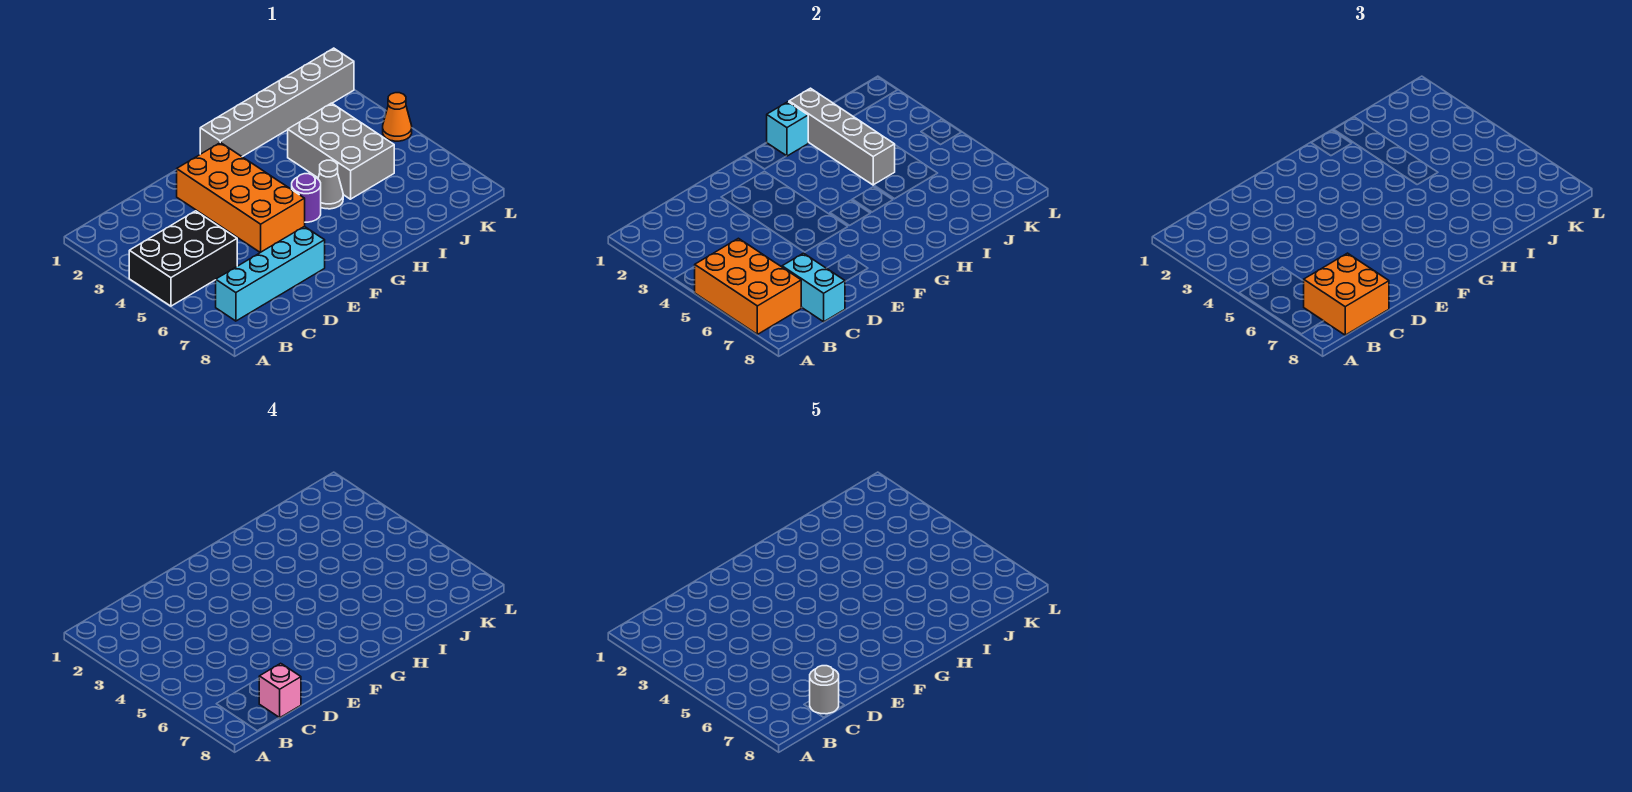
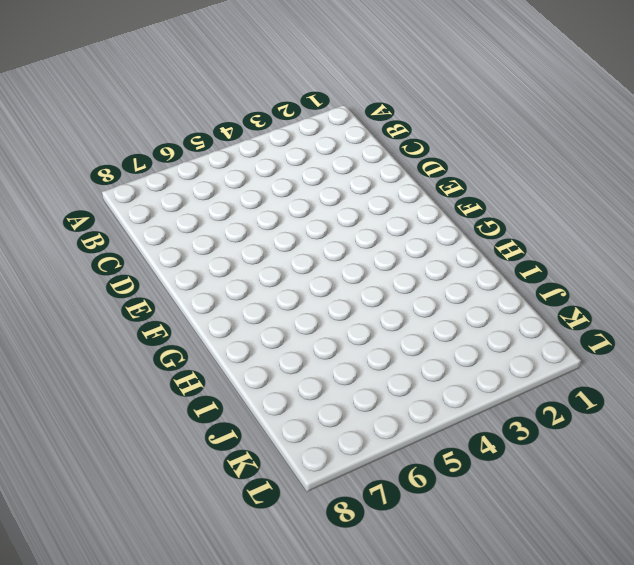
none -> black brick A4:C5 level 1
none -> cyan brick B7:E7 level 1
none -> orange brick E2:F5 level 1

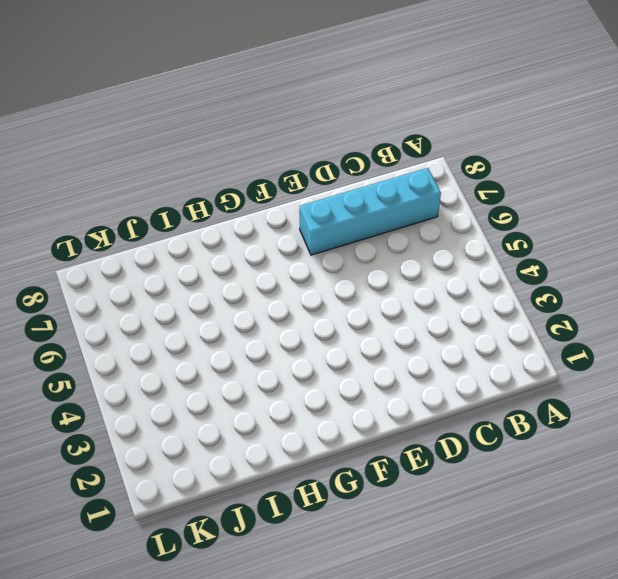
none -> black brick A4:C5 level 1
none -> orange brick E2:F5 level 1
none -> grey brick G1:L1 level 1

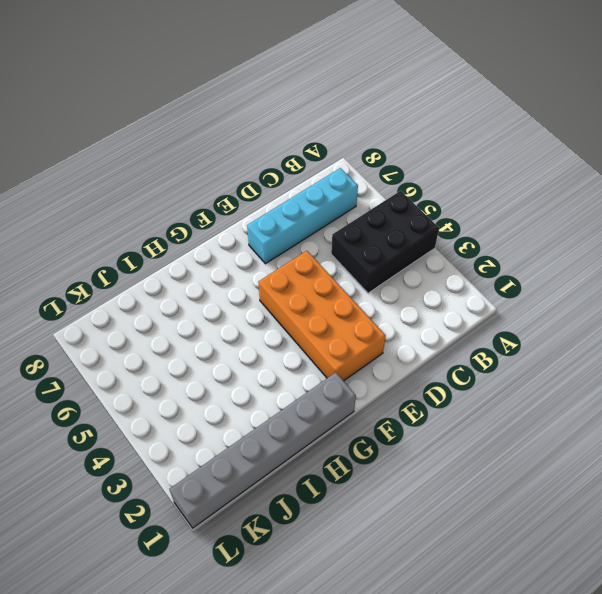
none -> purple round brick G5 level 1
none -> grey cone H5 level 1
none -> grey brick I3:J5 level 1

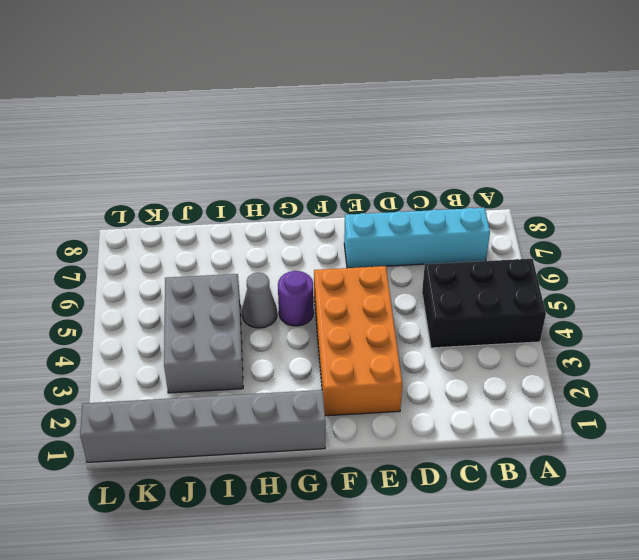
none -> orange cone L4 level 1
none -> orange brick A5:B7 level 2
none -> cyan brick C7:C8 level 2

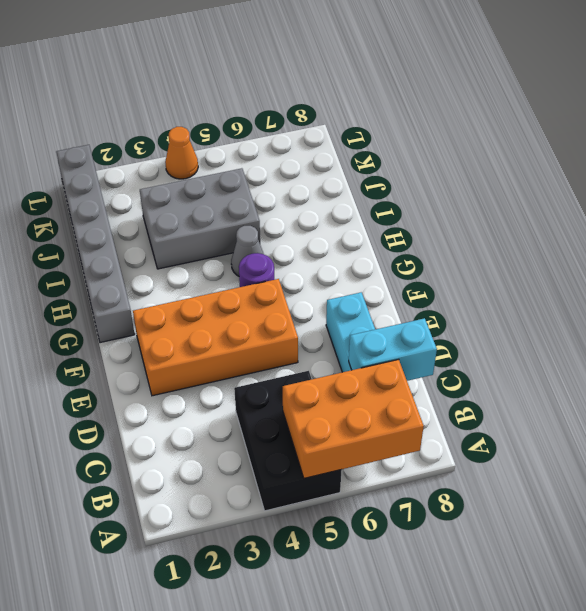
none -> cyan brick H1 level 2
none -> grey brick I1:I4 level 2
none -> orange brick B7:C8 level 3

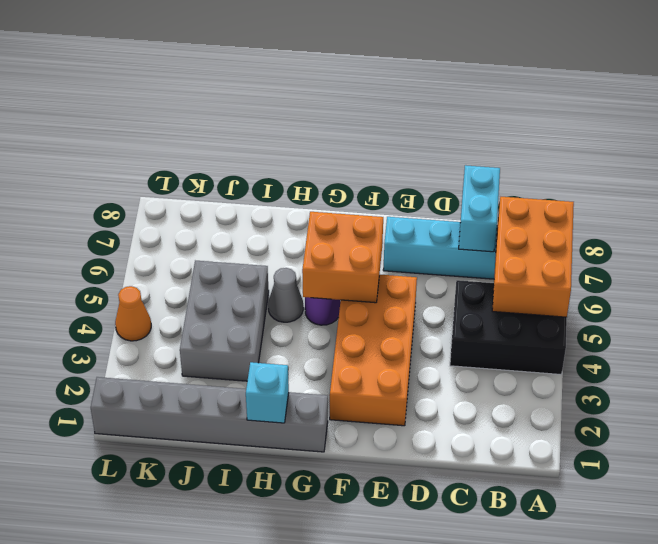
orange brick F5:G6 level 2 -> orange brick B7:C8 level 3
none -> grey brick I1:I4 level 2
none -> pink brick C8 level 4
none -> grey round brick C8 level 5

